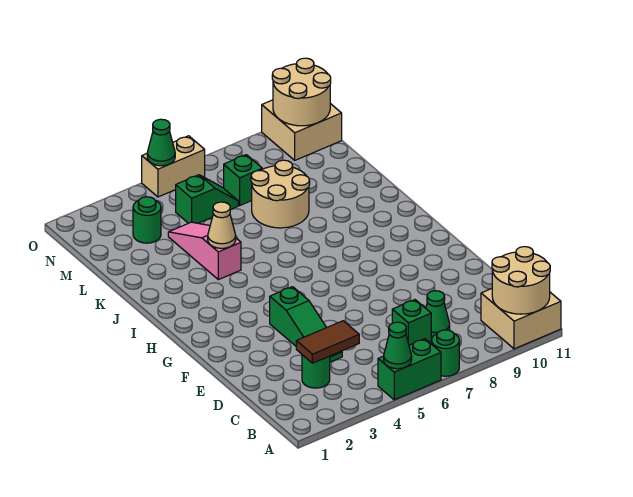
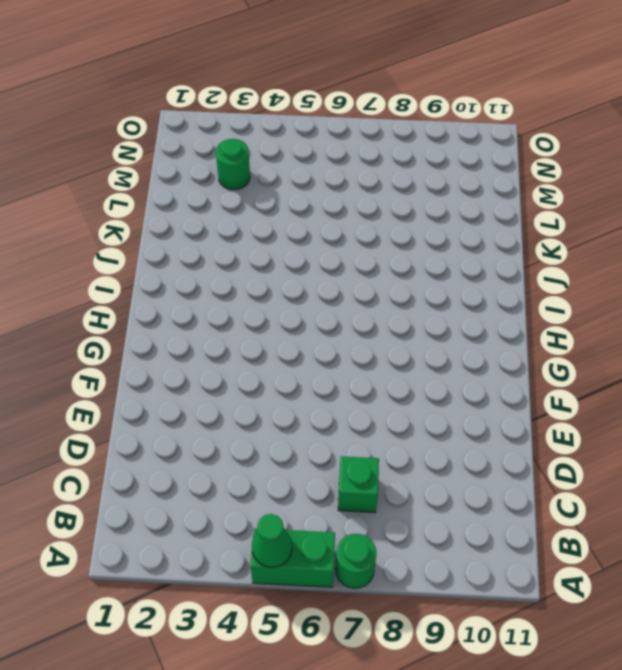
none -> tan brick A10:B11 level 1
none -> green round brick C3 level 1
none -> green cone C8 level 1

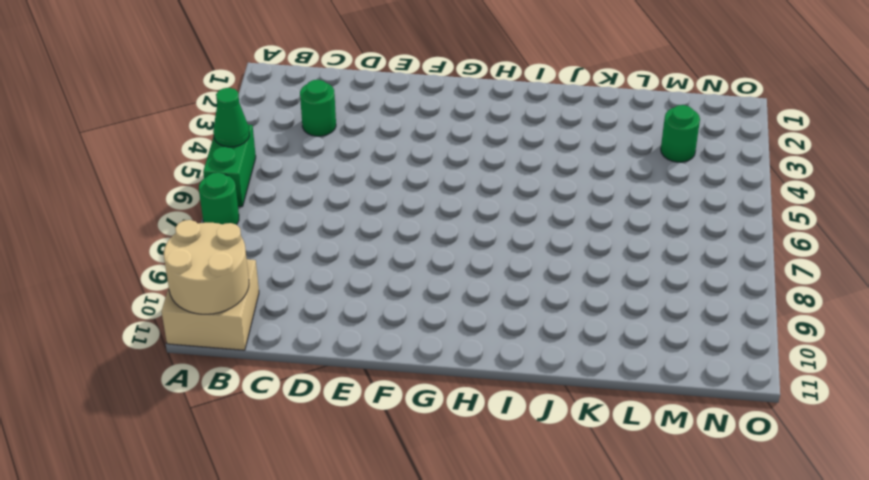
none -> green brick C7 level 1
none -> green cone C8 level 1
none -> green slope D4:F4 level 1 top F

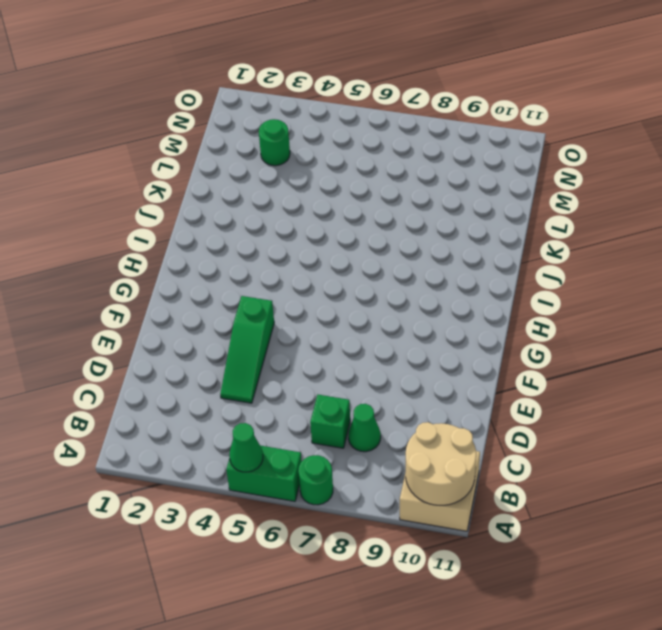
none -> green round brick C3 level 1
none -> pink slope J4:L4 level 1 top J
none -> tan round brick K7:L8 level 1

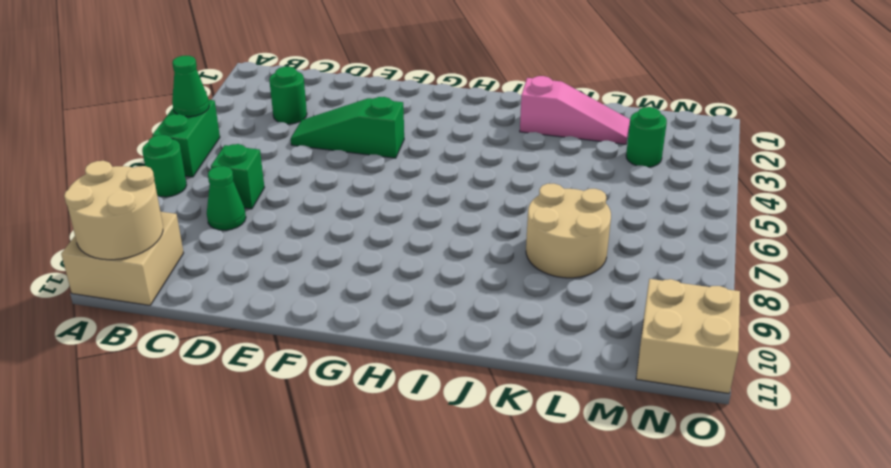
pink slope J2:L2 level 1 top J -> pink slope J4:L4 level 1 top J
none -> green slope M5:M6 level 1 top 5
none -> green brick M7 level 1
none -> tan brick O5:O6 level 1

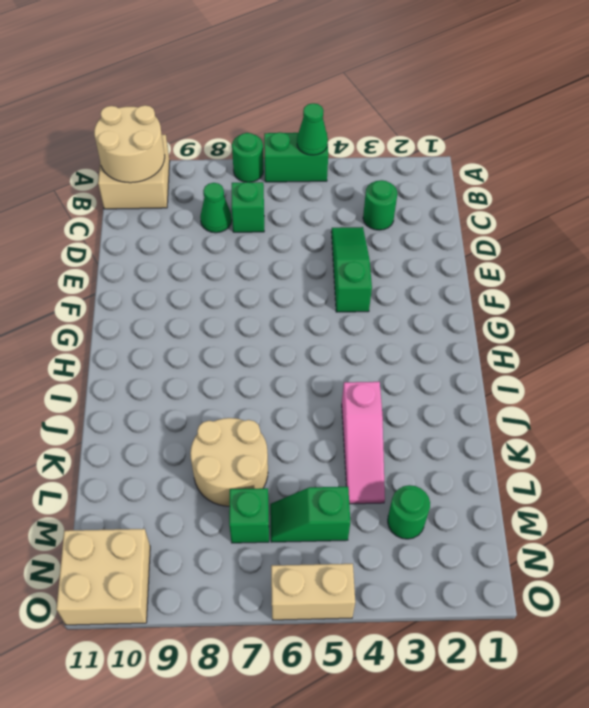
none -> brown tile C3:C4 level 2
none -> tan cone J4 level 2
none -> tan round brick N10:O11 level 2

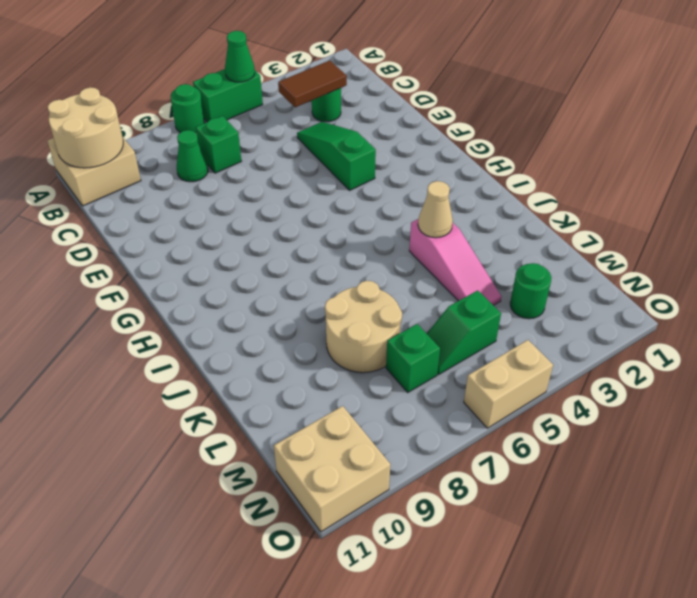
none -> tan round brick N10:O11 level 2
none -> green cone O5 level 2

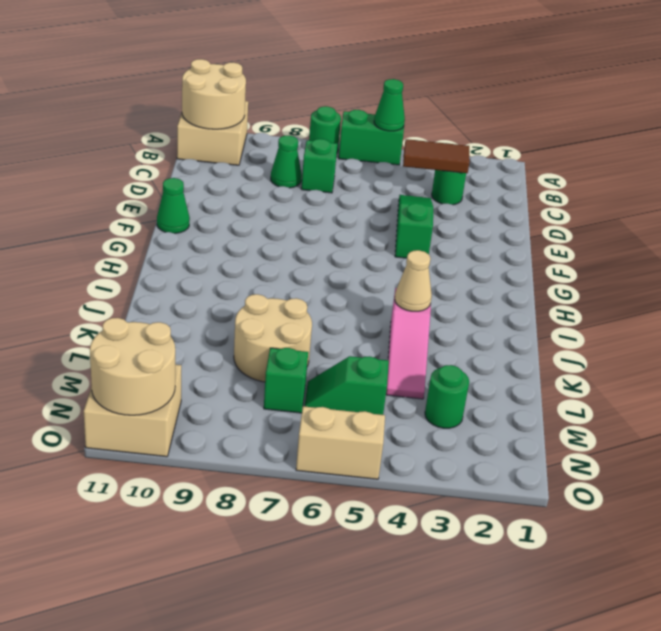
green cone F11 level 1 -> green cone O5 level 2

